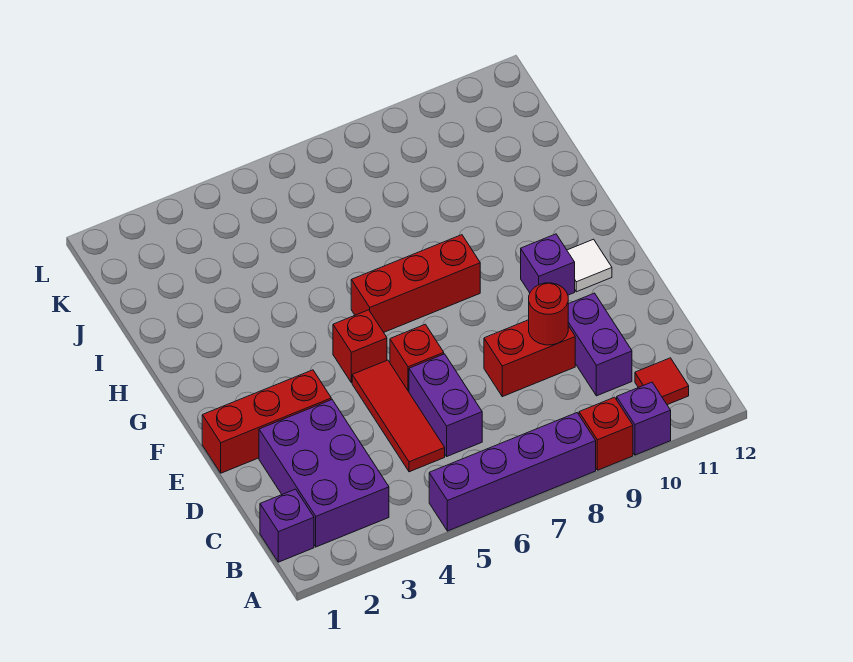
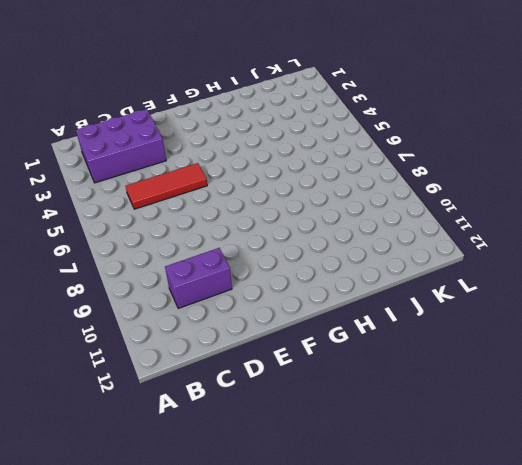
none -> purple brick A5:A8 level 1
none -> red brick A9 level 1
none -> purple brick A10 level 1

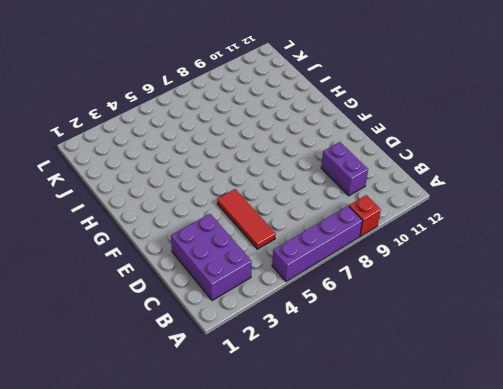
none -> purple brick A10 level 1
none -> purple brick B1 level 1
none -> red tile B11 level 1

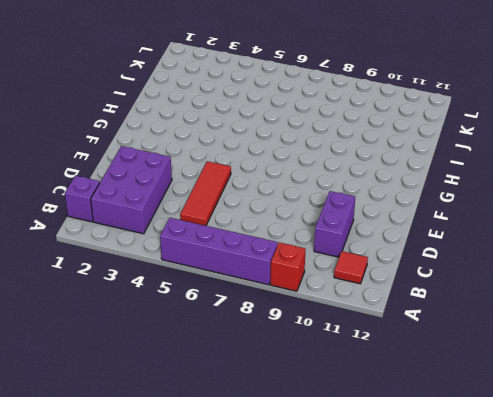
none -> purple brick A10 level 1
none -> purple brick C6:D6 level 1
none -> red brick D8:D9 level 1

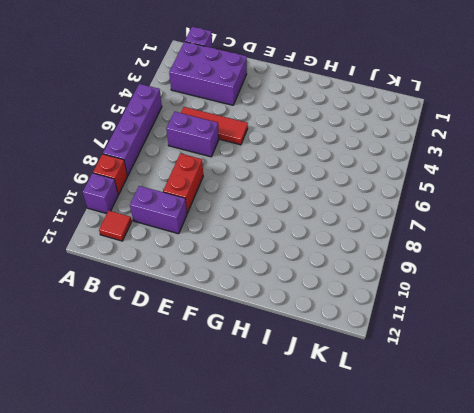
none -> red brick E1:E3 level 1
none -> red brick E6 level 1
none -> red brick F5 level 1

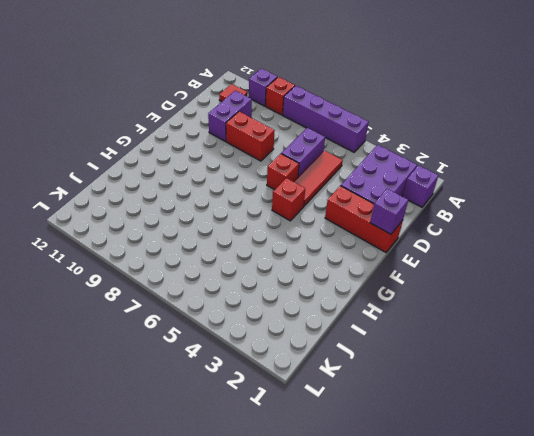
purple brick E1 level 2 -> purple brick F10 level 1
none -> white tile F11 level 1
none -> red brick G6:G8 level 1
none -> red round brick D9 level 2

